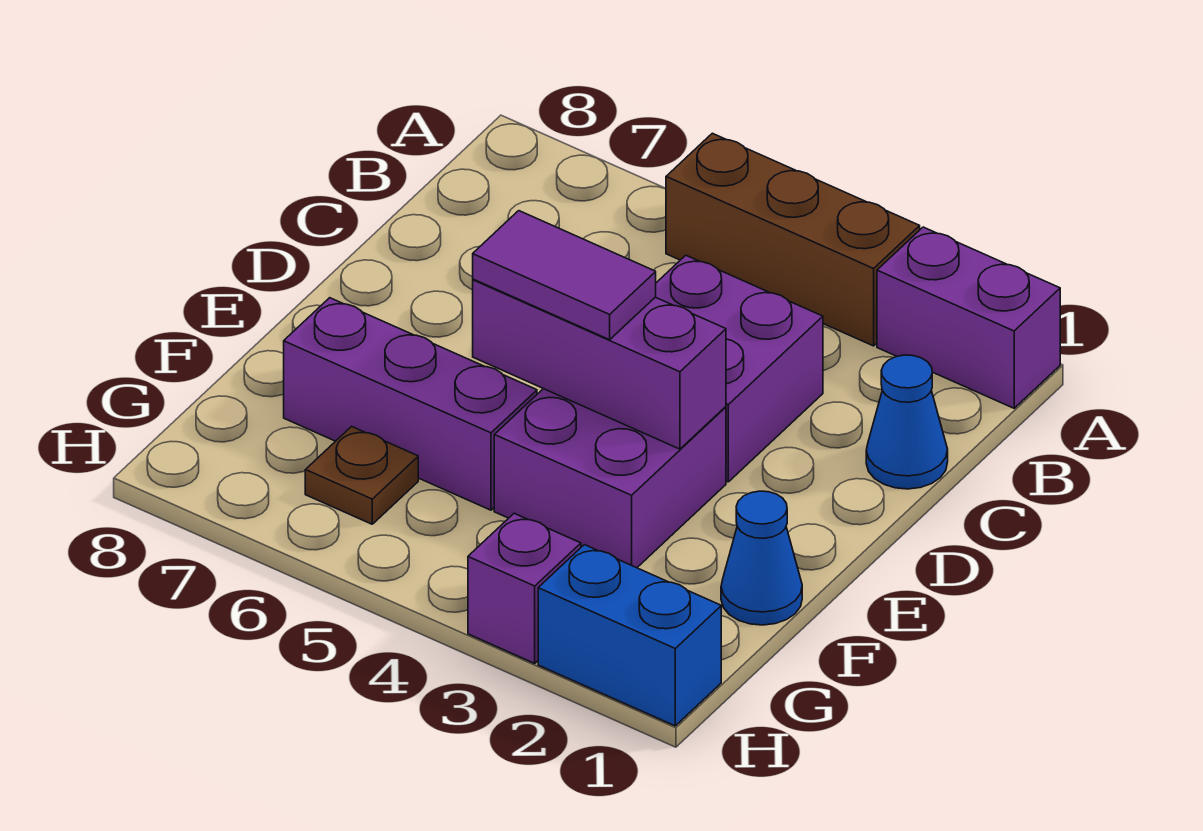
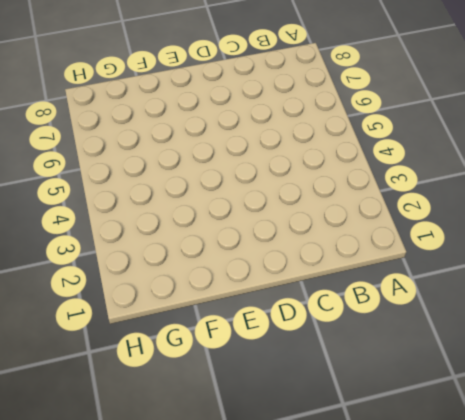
none -> purple brick A1:A2 level 1
none -> brown brick A3:A5 level 1
none -> blue cone C1 level 1

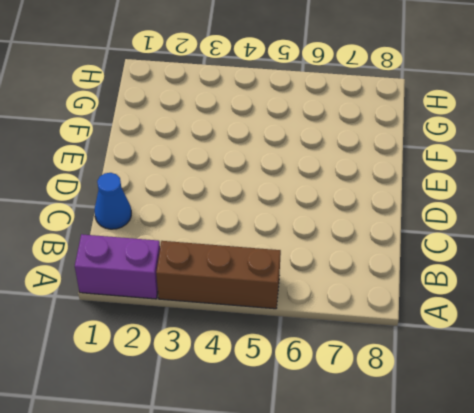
none -> purple brick C3:D4 level 1
none -> purple brick E3:F4 level 1
none -> blue cone F1 level 1

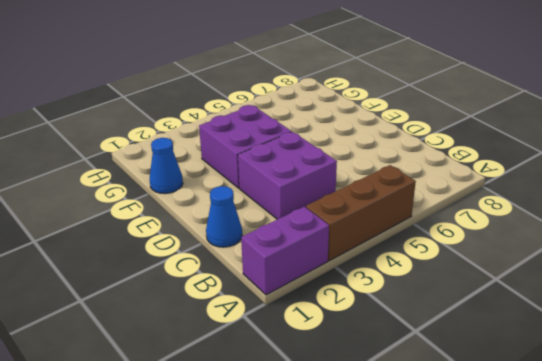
none -> purple brick F5:F7 level 1
none -> brown plate G6 level 1
none -> blue brick H1:H2 level 1

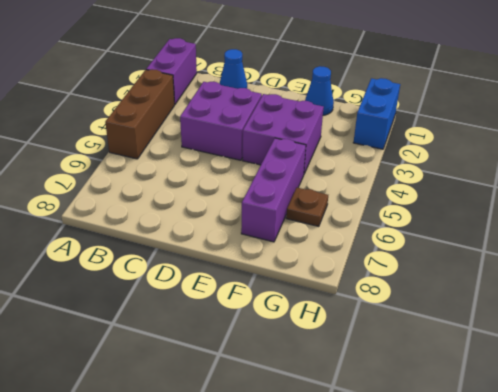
none -> purple brick H3 level 1
none -> purple brick E3:E5 level 2
none -> purple tile E4:E5 level 3

